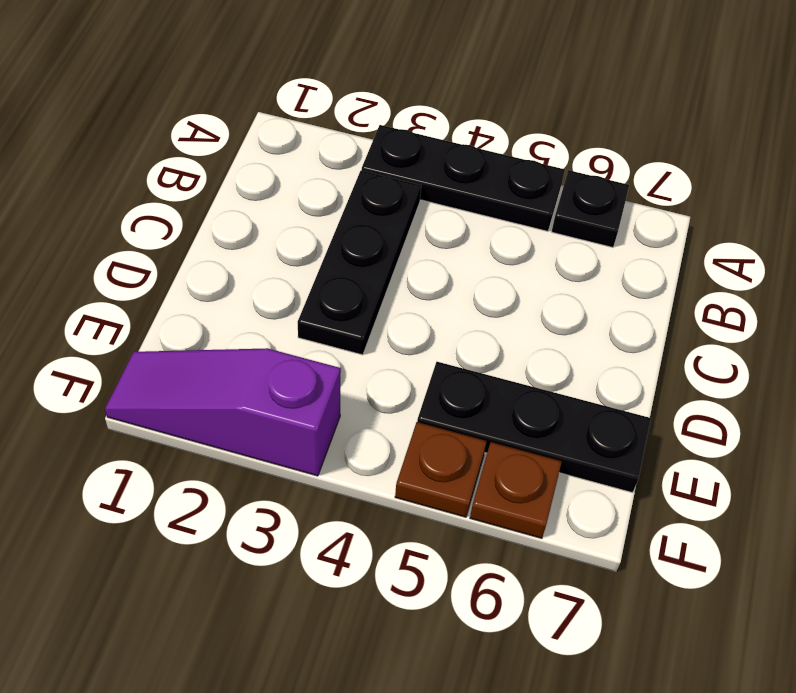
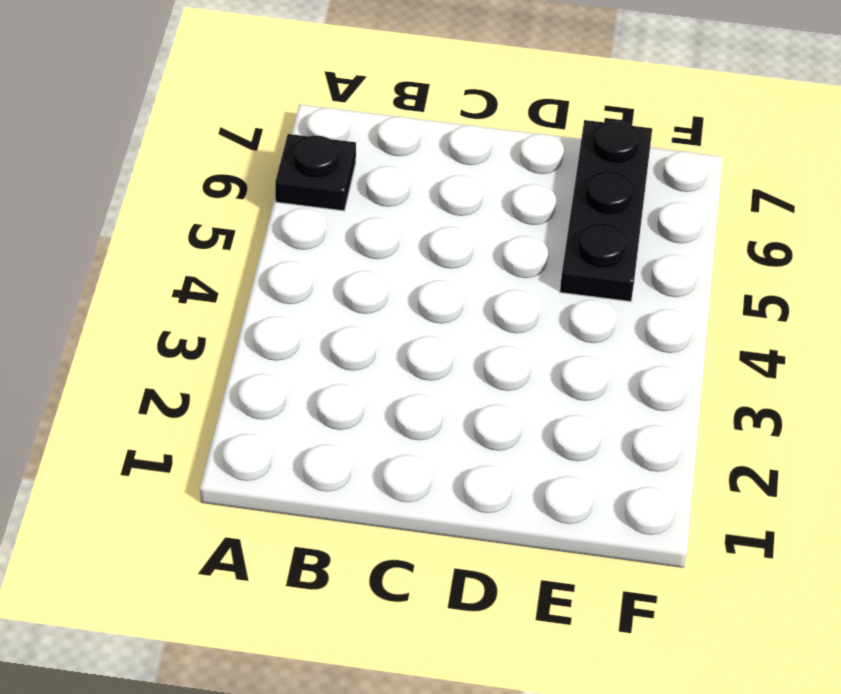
none -> black plate A3:A5 level 1
none -> black plate B3:D3 level 1

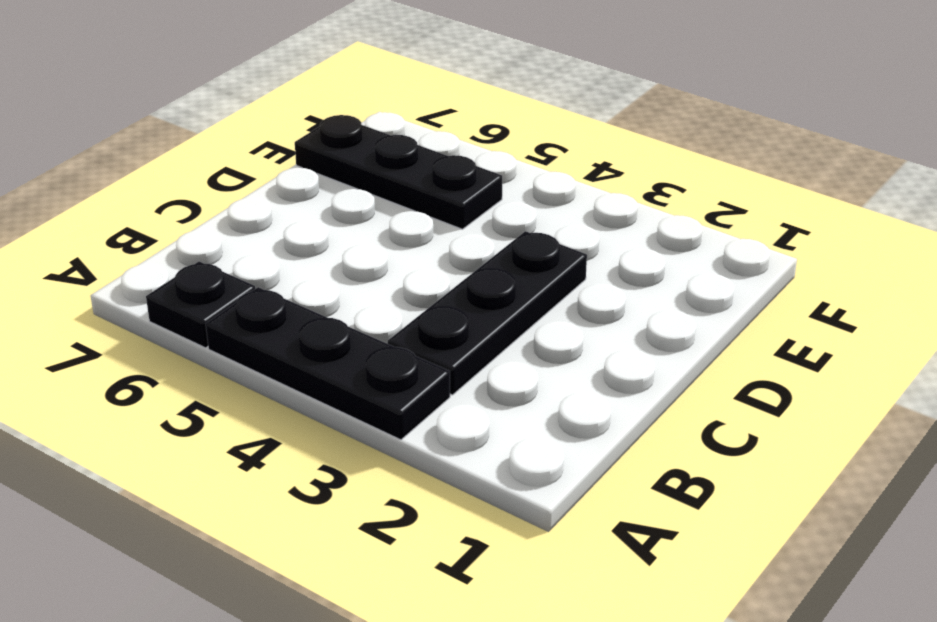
none -> purple slope F1:F3 level 1 top 3
none -> brown plate F5 level 1

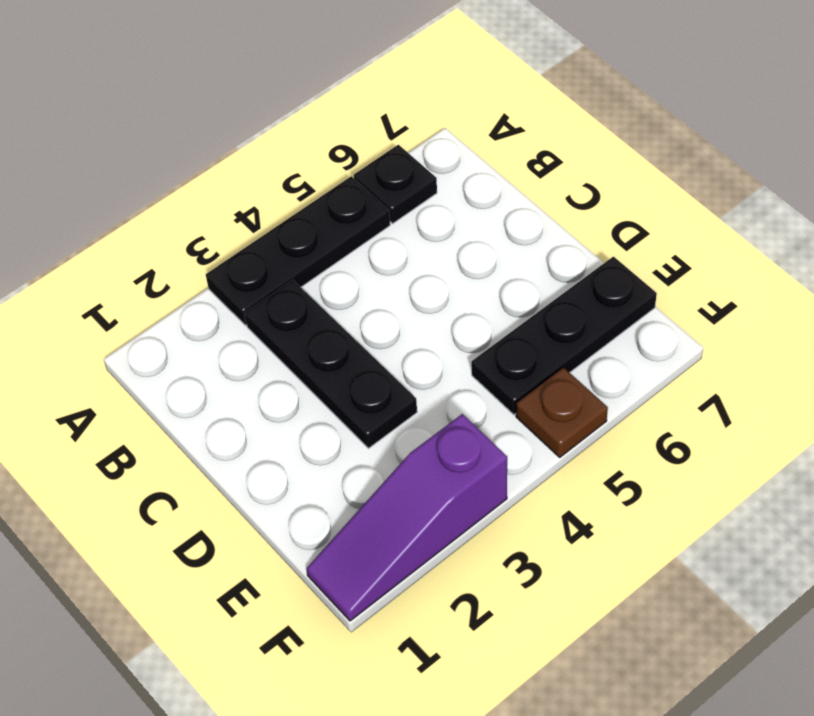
none -> brown plate F6 level 1

